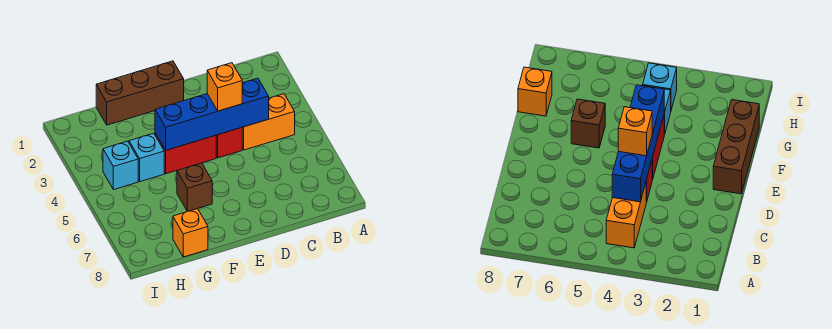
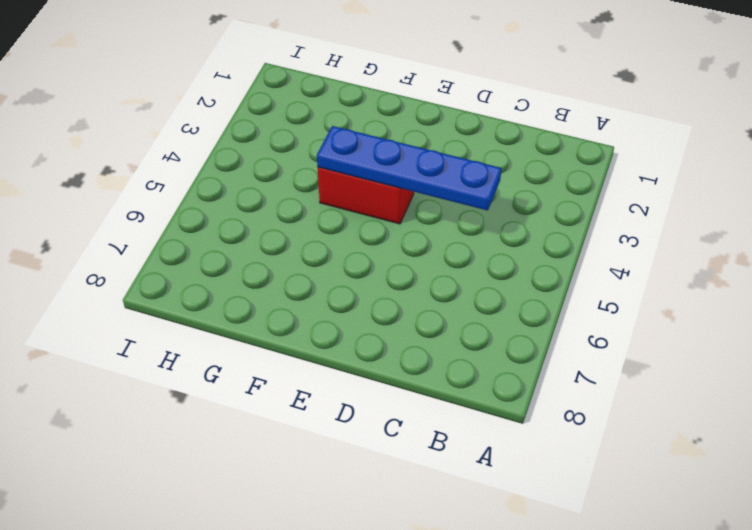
blue plate C4:F4 level 2 -> blue brick C4:F4 level 2
none -> orange brick B4:C4 level 1
none -> red brick D4 level 1

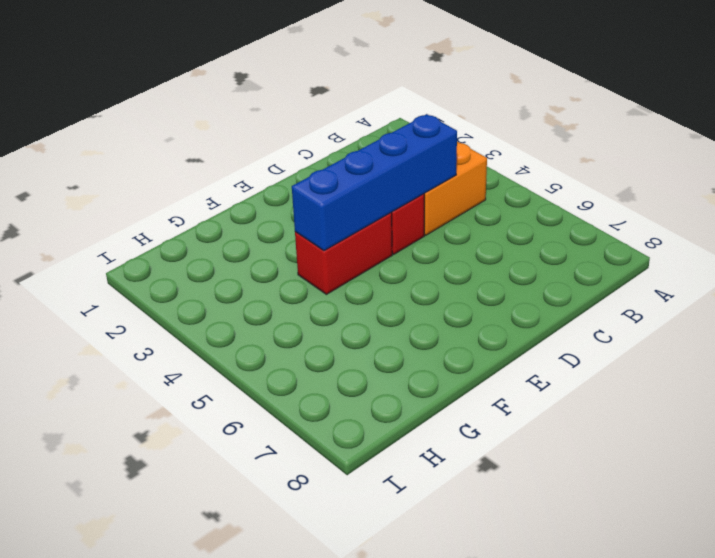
none -> brown brick E1:G1 level 1
none -> brown brick F6 level 1

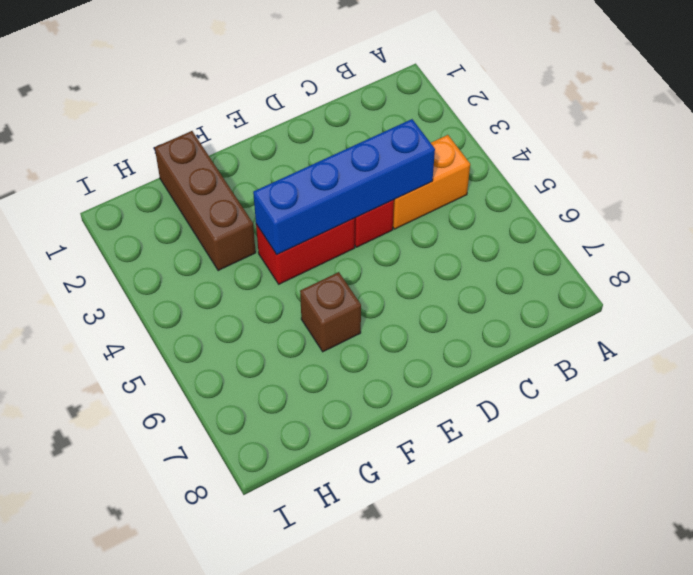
brown brick G1:G3 level 1 -> brown brick E1:G1 level 1
none -> cyan brick G4 level 1
none -> orange brick G8 level 1

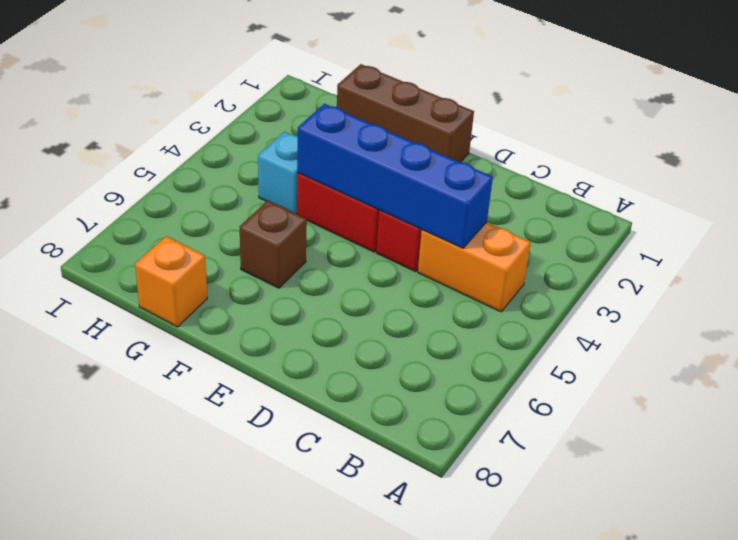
none -> cyan brick H4 level 1
none -> orange brick D4 level 3

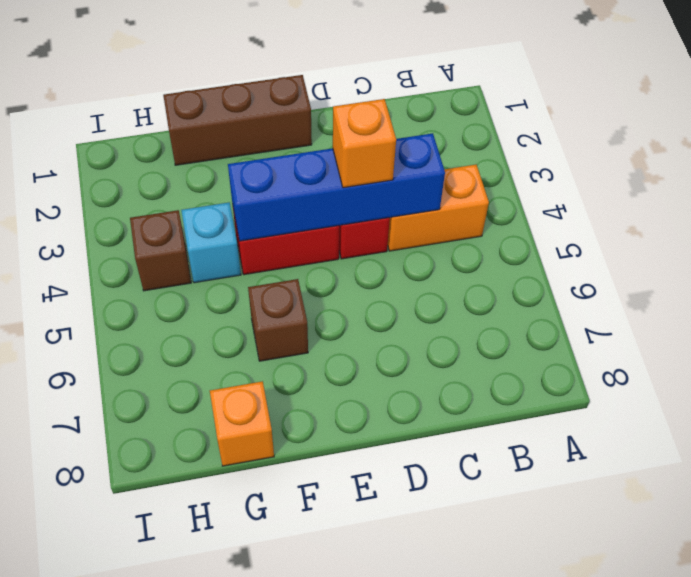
brown brick H4 level 1 -> cyan brick H4 level 1

